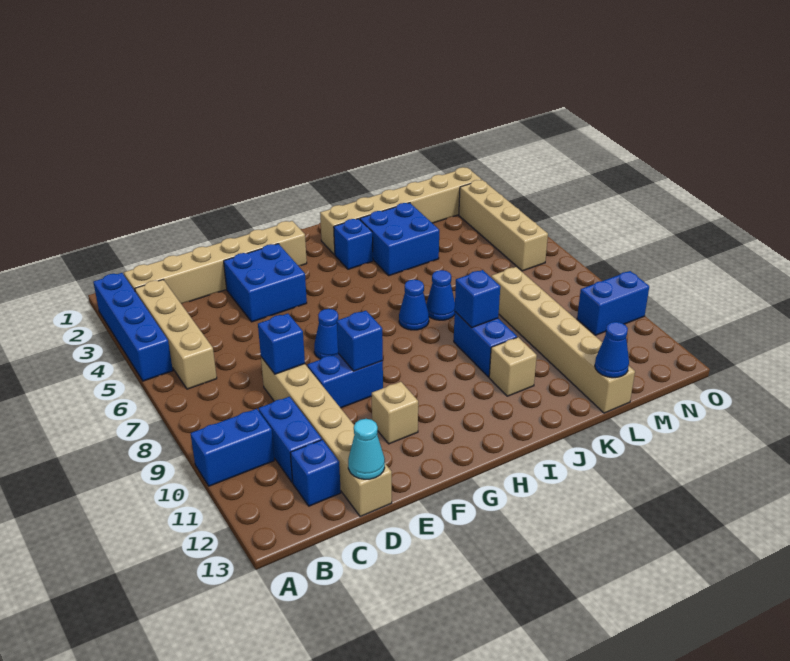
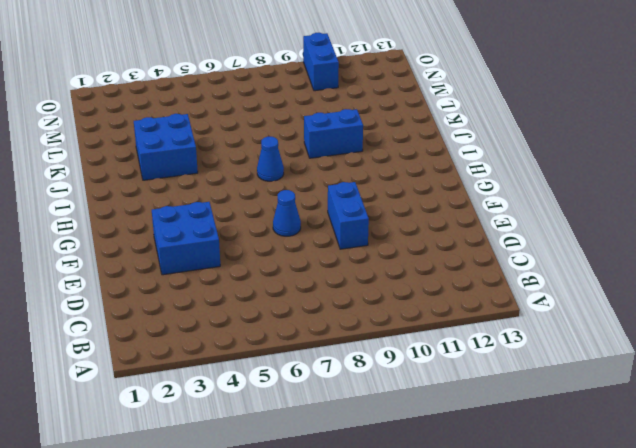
none -> blue brick A2:A5 level 1
none -> blue brick A10:B10 level 1
none -> tan brick B2:G2 level 1

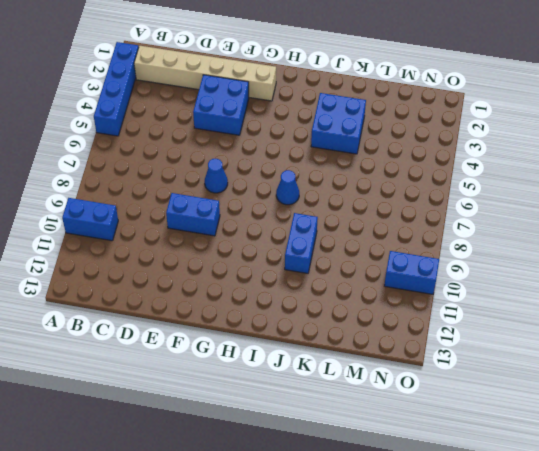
none -> tan brick B3:B6 level 1
none -> blue brick C10:C11 level 1
none -> blue brick C12 level 1

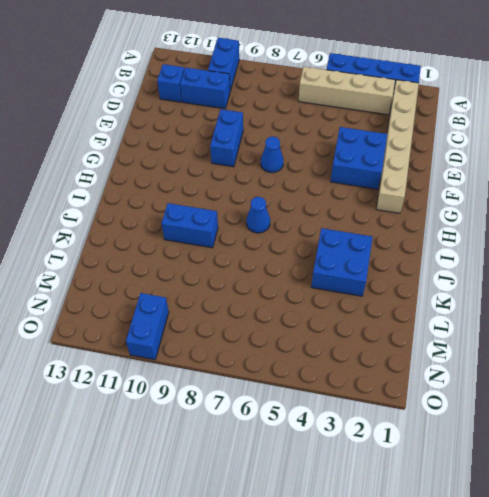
none -> tan brick D8:D13 level 1
none -> tan brick F11 level 1
none -> tan brick I2:N2 level 1

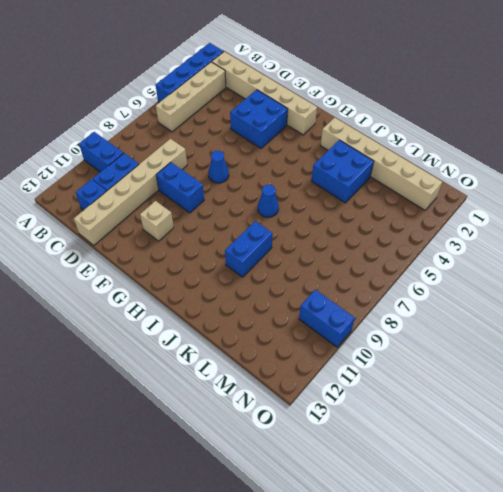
none -> blue brick I3 level 1
none -> blue cone J7 level 1
none -> tan brick J11 level 1

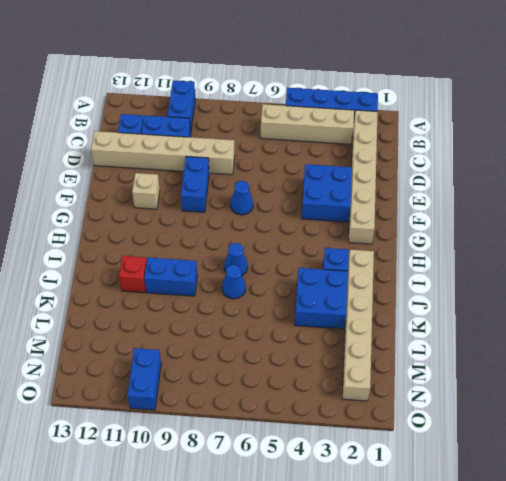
red brick J11 level 1 -> tan brick J11 level 1
none -> tan brick L8:L13 level 1
none -> tan brick N3:N6 level 1
none -> blue brick D8 level 2

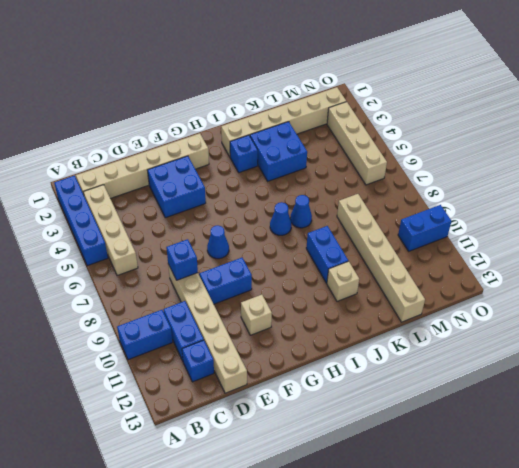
none -> cyan cone D13 level 2
none -> blue brick F9 level 2
none -> blue brick J9 level 2

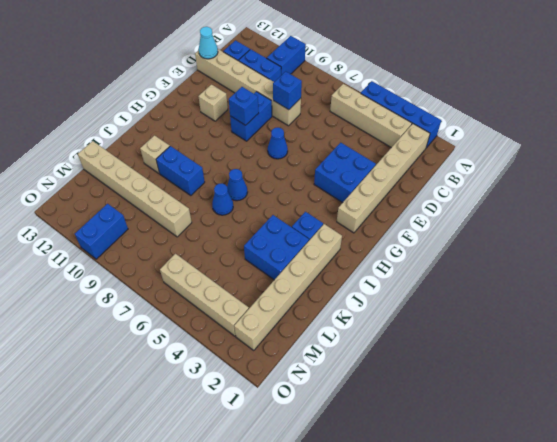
none -> blue brick J9 level 2
none -> blue cone L13 level 2

